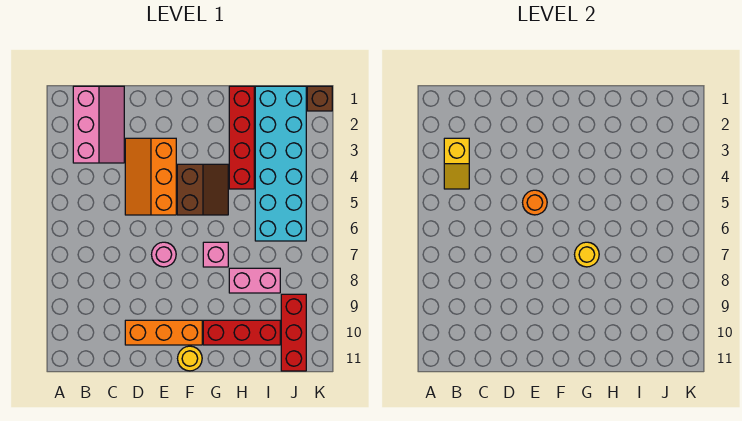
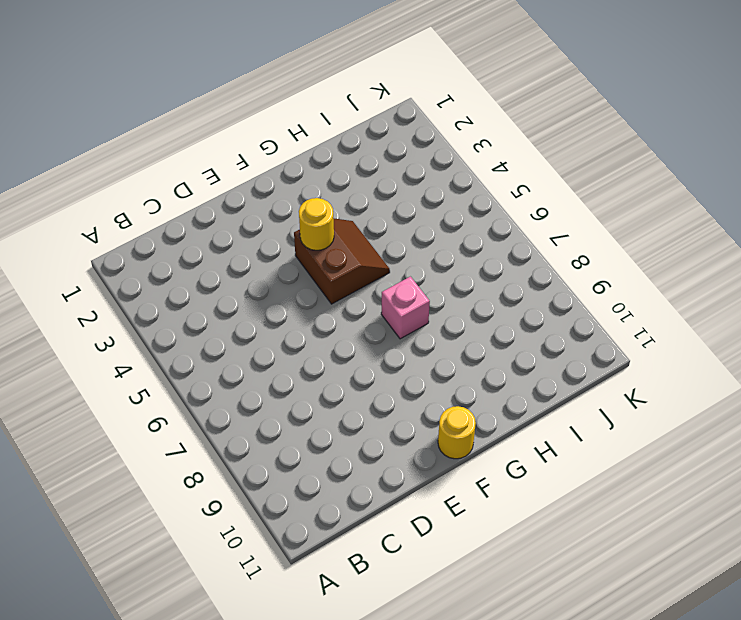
yellow round brick F4 level 2 -> yellow round brick G7 level 2
none -> pink slope B1:C3 level 1 top B
none -> orange slope D3:E5 level 1 top E
none -> orange brick D10:F10 level 1

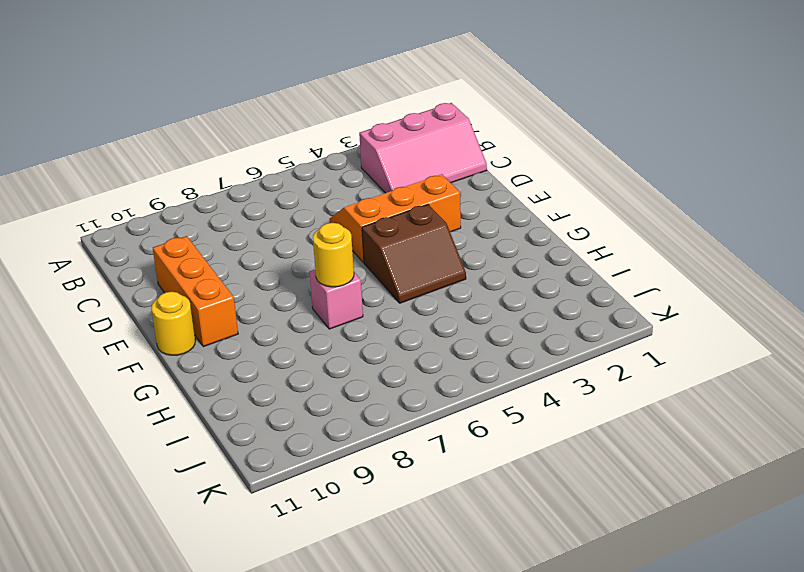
none -> pink round brick E7 level 1
none -> red brick G10:I10 level 1
none -> red brick H1:H4 level 1

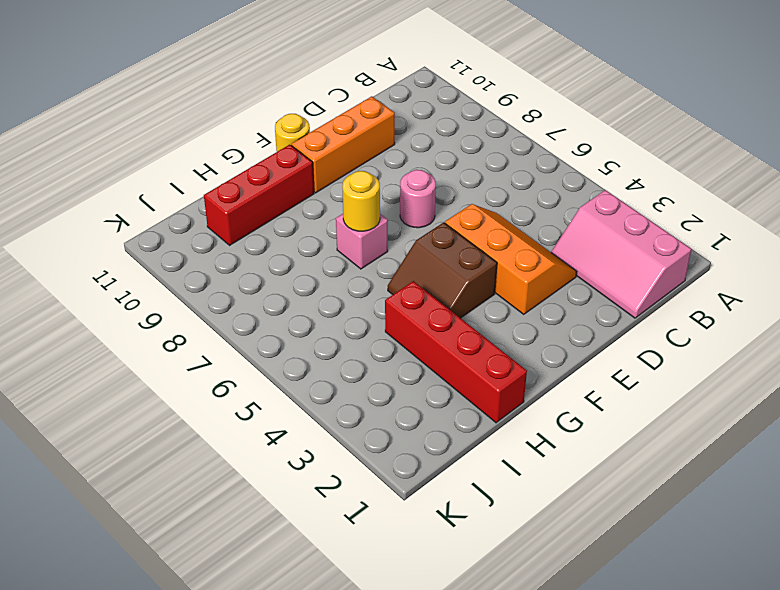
none -> pink brick H8:I8 level 1
none -> cyan brick I1:J6 level 1
none -> red brick J9:J11 level 1

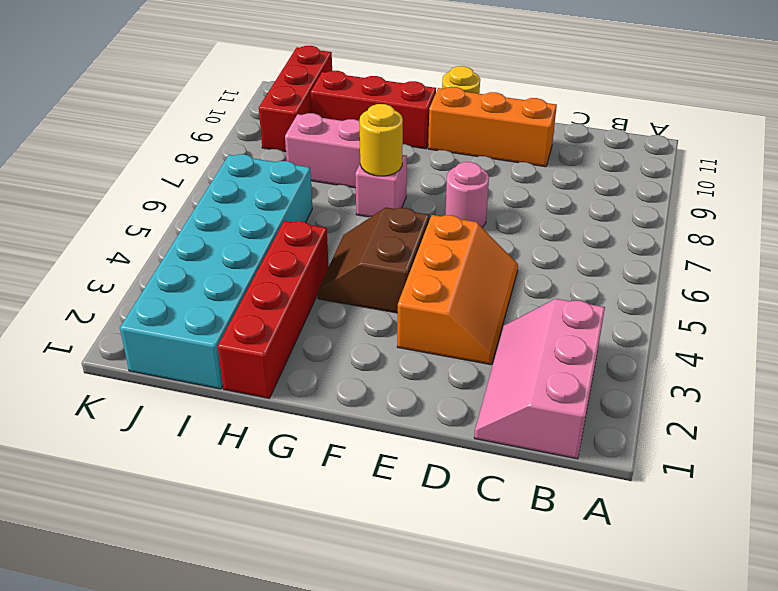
none -> brown brick K1 level 1
none -> yellow slope B3:B4 level 2 top 3
none -> orange round brick E5 level 2

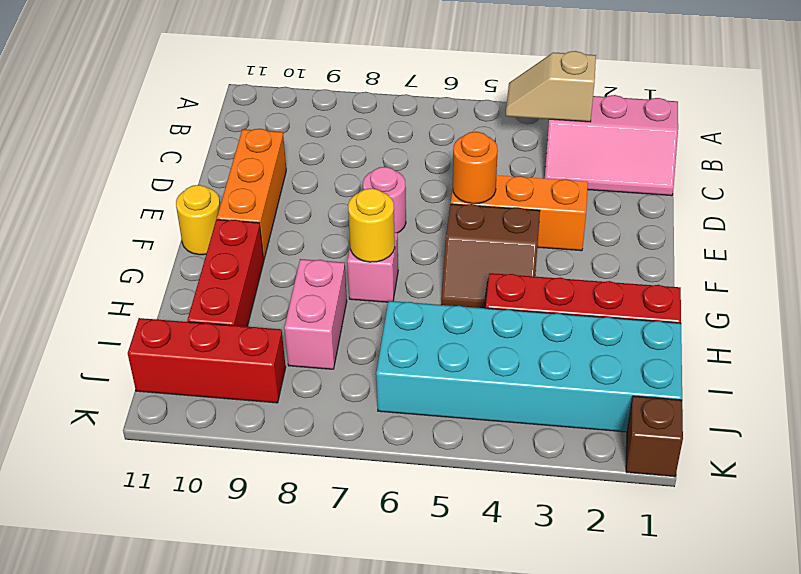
tan slope B3:B4 level 2 top 3 -> yellow slope B3:B4 level 2 top 3

